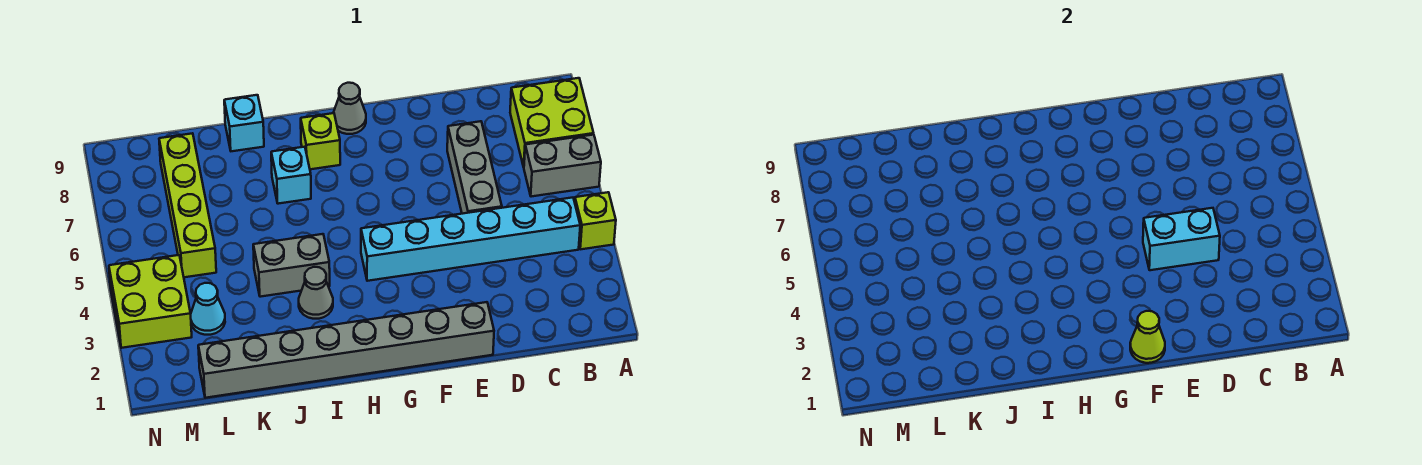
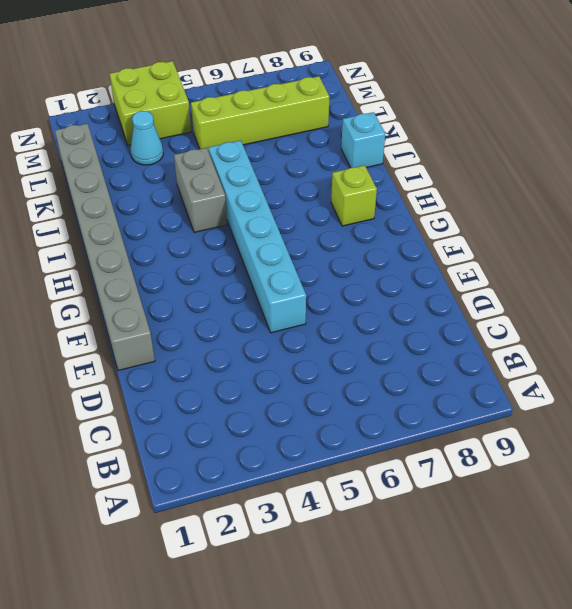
cyan brick E5:J5 level 1 -> cyan brick B4:G4 level 1
none -> lime brick A4 level 1
none -> grey brick A6:B6 level 1
none -> lime brick A7:B8 level 1

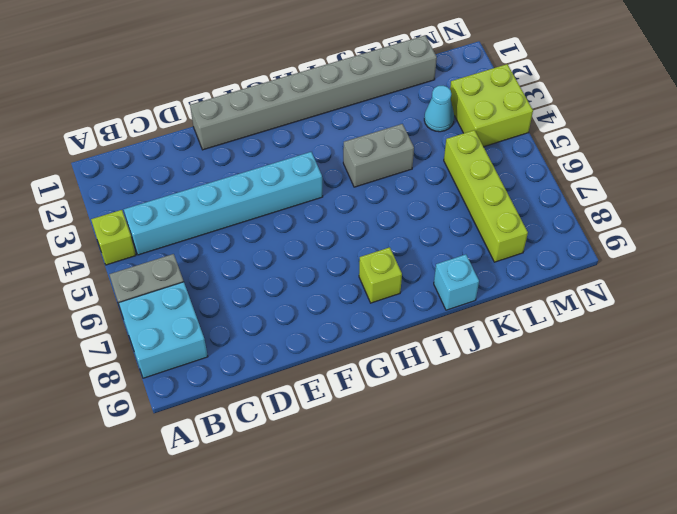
cyan brick A7:B8 level 1 -> lime brick A7:B8 level 1
none -> grey brick D5:D7 level 1
none -> grey cone G9 level 1
none -> grey cone I3 level 1

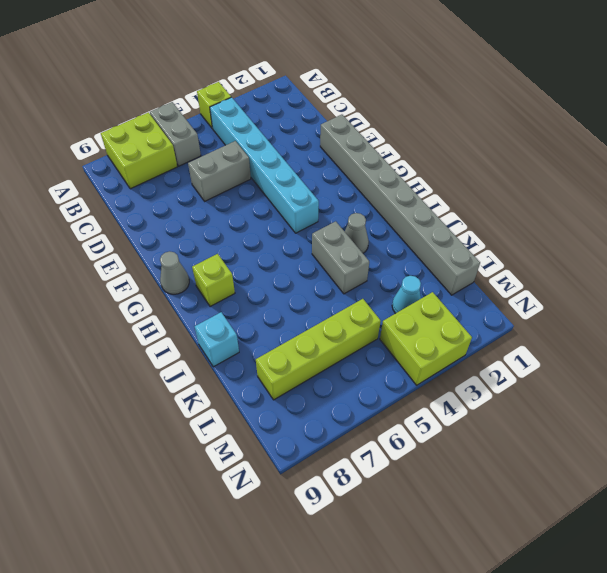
grey brick D5:D6 level 1 -> grey brick D5:D7 level 1
none -> cyan brick I7 level 1
none -> cyan brick D4:E4 level 2
none -> lime cone F1 level 2

